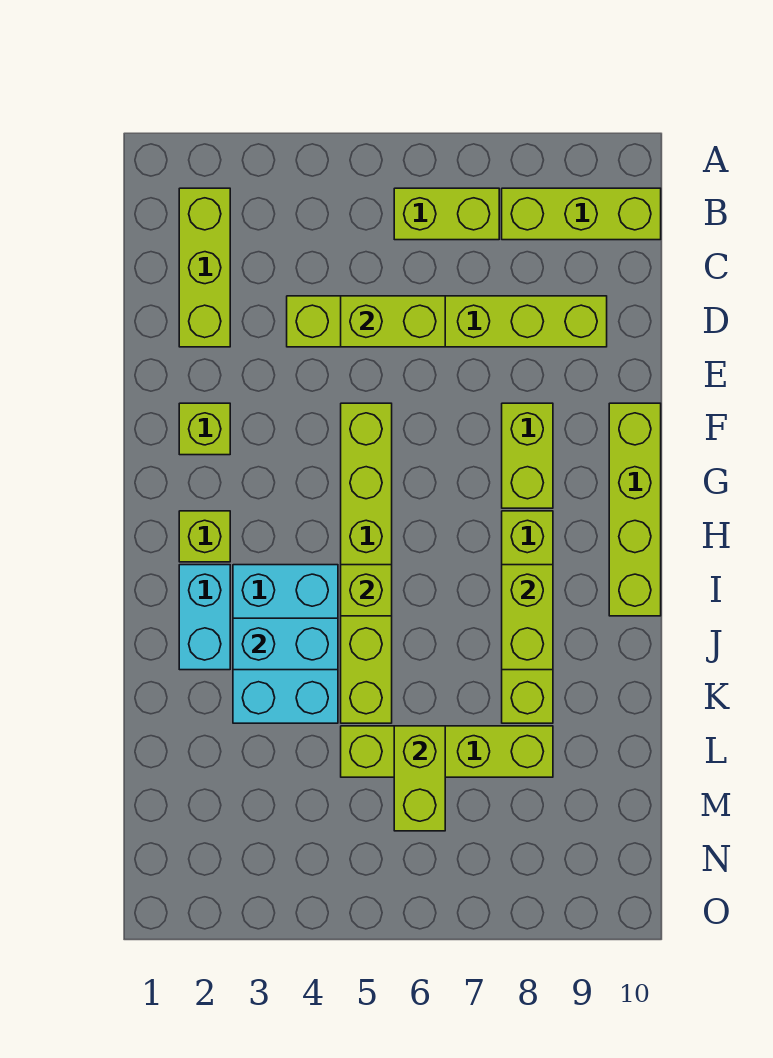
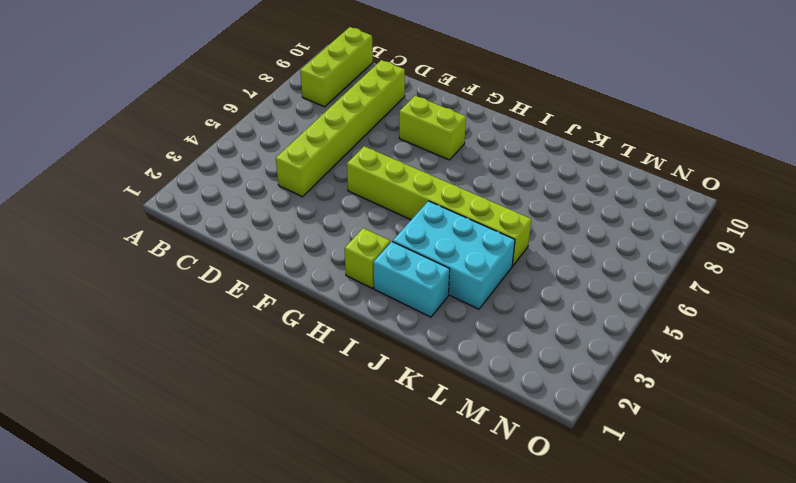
none -> lime brick B2:D2 level 1
none -> lime brick B6:B7 level 1
none -> lime brick F2 level 1

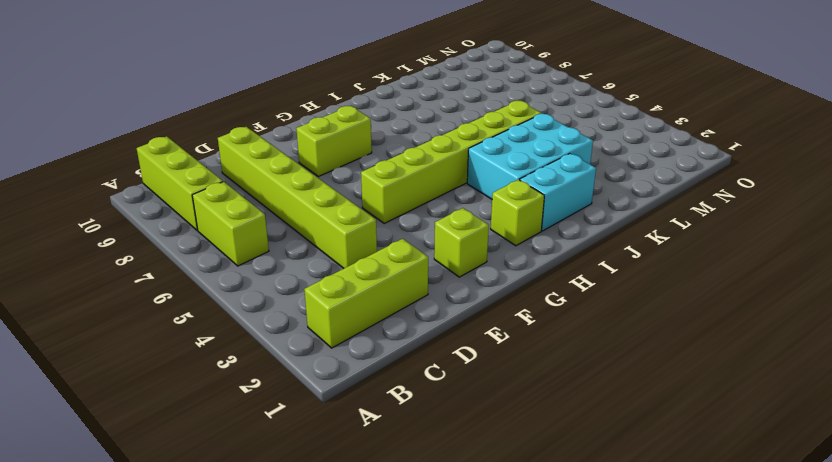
none -> lime brick F10:I10 level 1
none -> lime brick H8:K8 level 1
none -> lime brick L5:L8 level 1

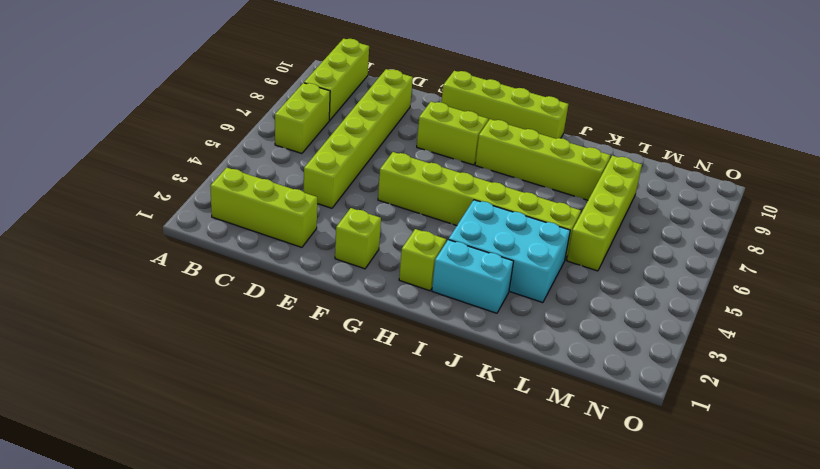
none -> lime brick D5:D6 level 2
none -> lime brick I5 level 2
none -> lime brick I8:J8 level 2

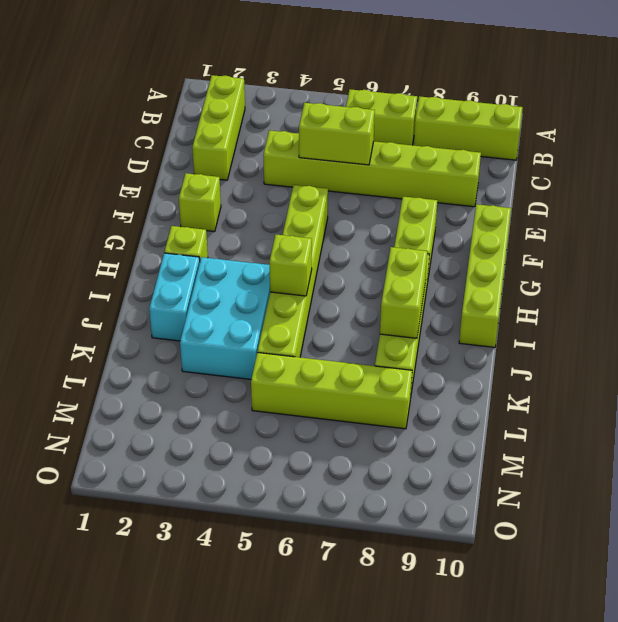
none -> cyan brick J3:J4 level 2
none -> lime brick L6:M6 level 2

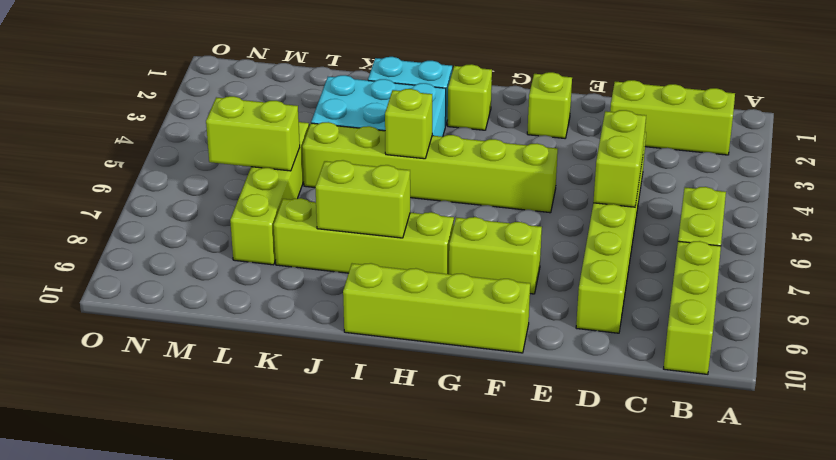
none -> cyan brick J3:J4 level 2

